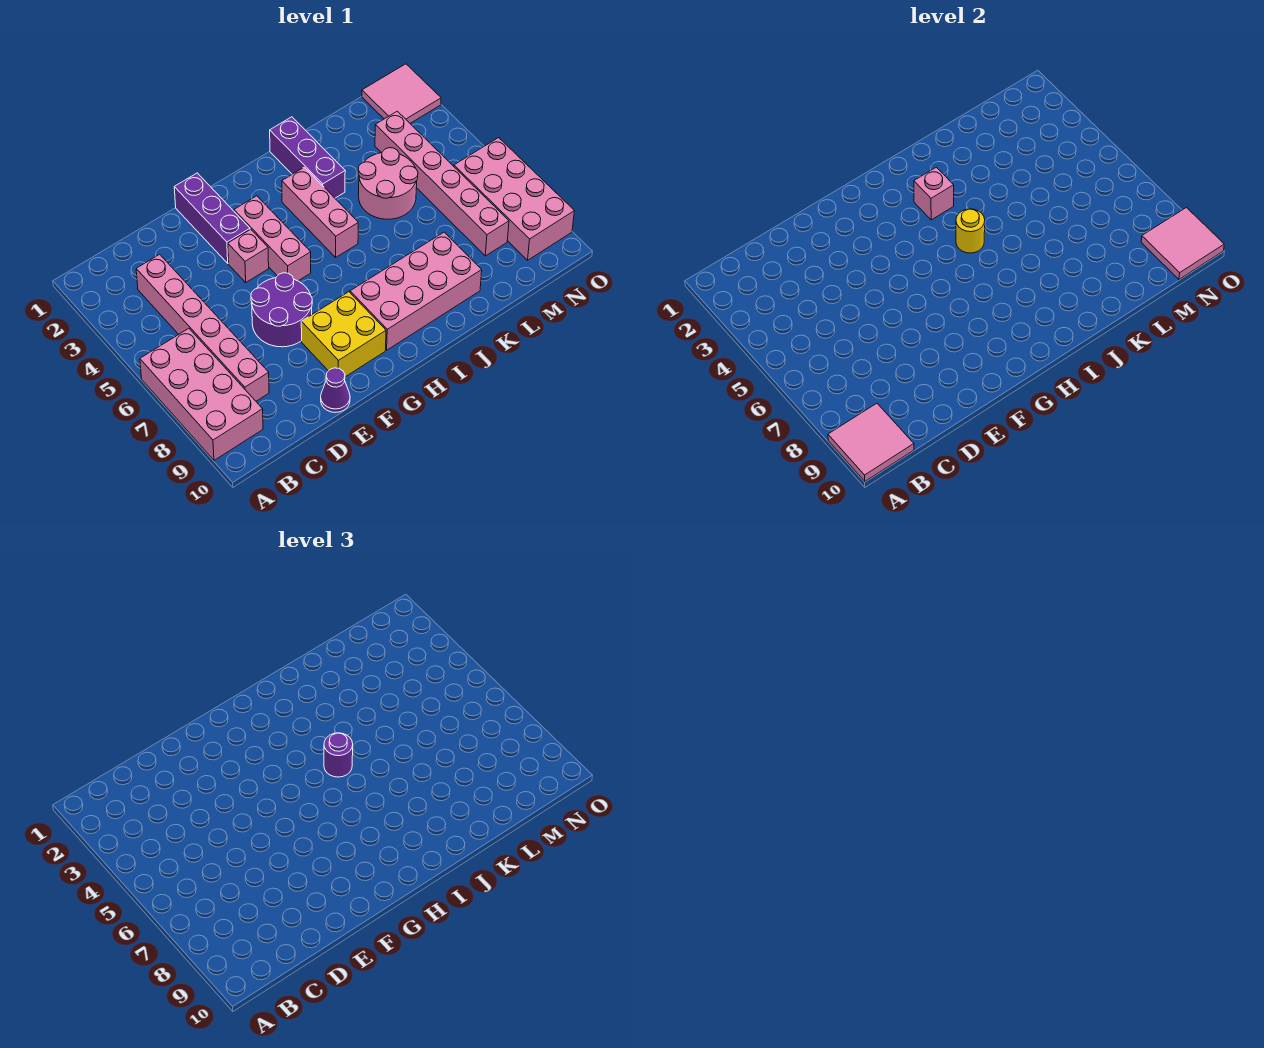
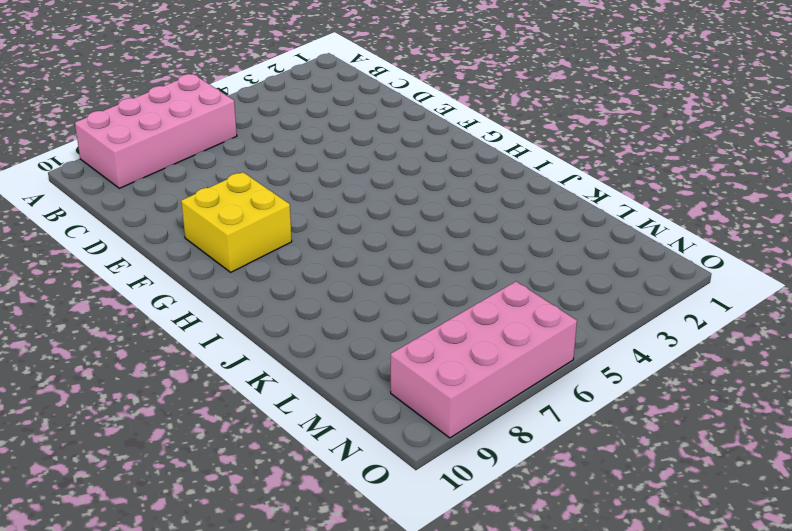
none -> pink brick C3:C8 level 1
none -> purple round brick E6:F7 level 1
none -> purple cone E10 level 1

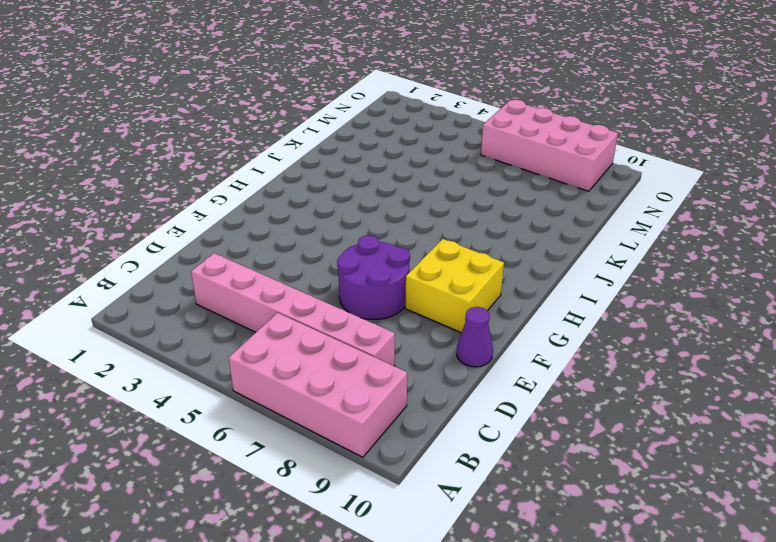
none -> purple brick F1:F3 level 1
none -> pink brick F4 level 1
none -> pink brick G3:G5 level 1

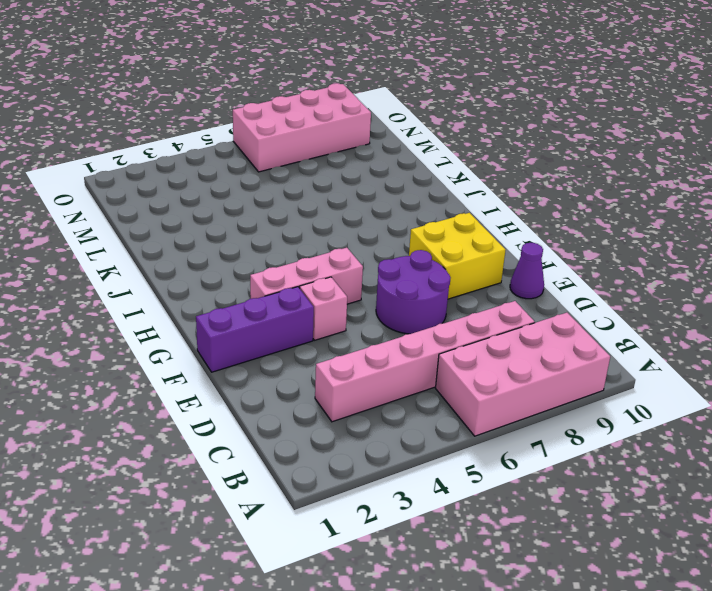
none -> pink brick H8:K9 level 1
none -> pink brick I3:I5 level 1
none -> purple brick J1:J3 level 1

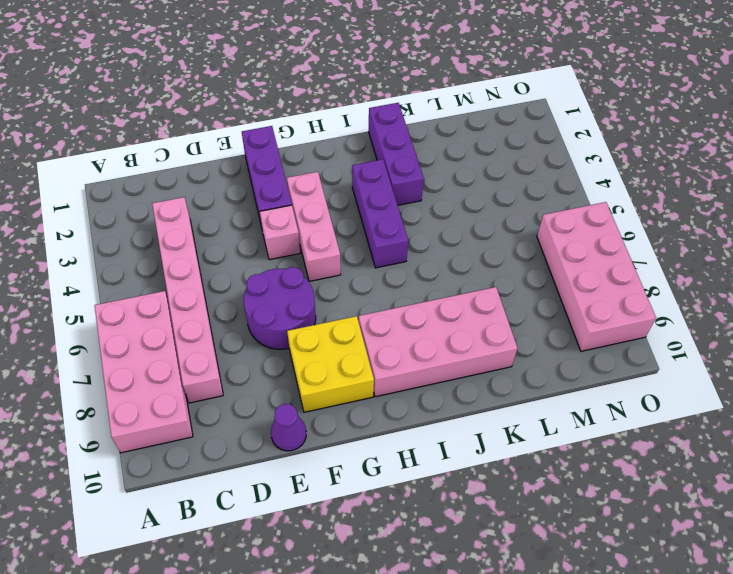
purple brick I3:I5 level 1 -> pink brick I3:I5 level 1
none -> pink round brick K4:L5 level 1
none -> pink brick M3:M8 level 1
none -> pink tile N1:O2 level 1

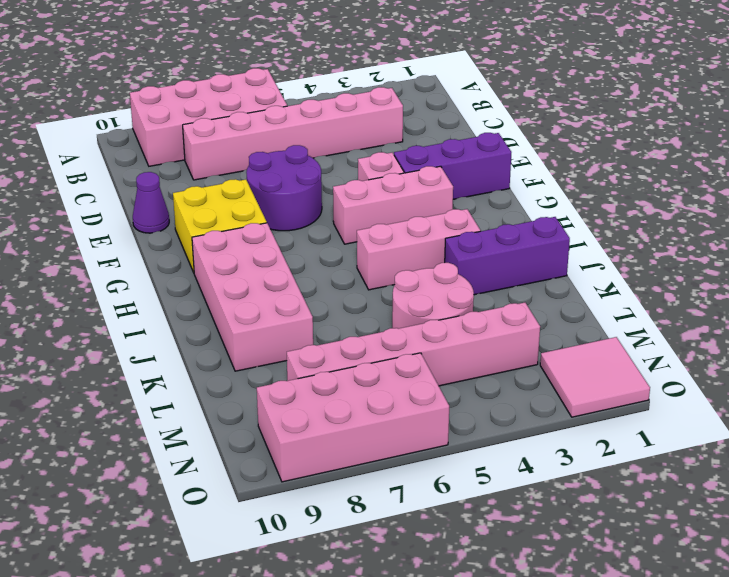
none -> pink tile A9:B10 level 2
none -> pink brick I3 level 2
none -> yellow round brick I5 level 2

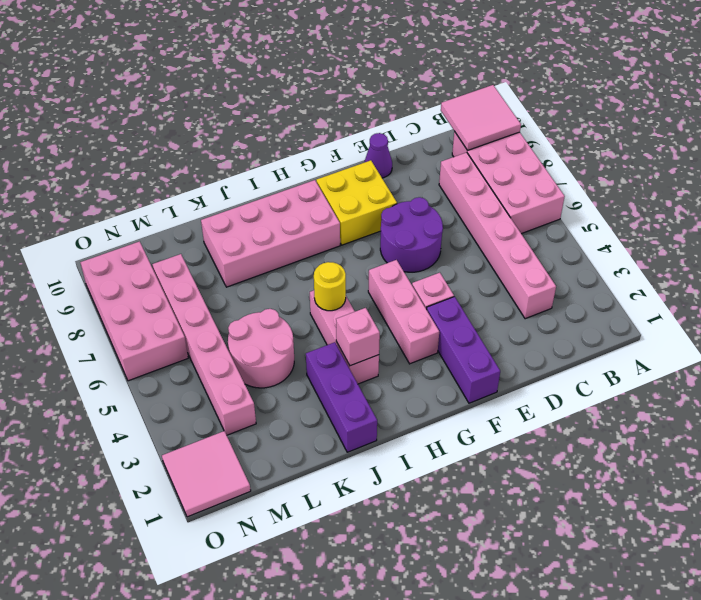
none -> pink tile N9:O10 level 2
none -> purple round brick I5 level 3

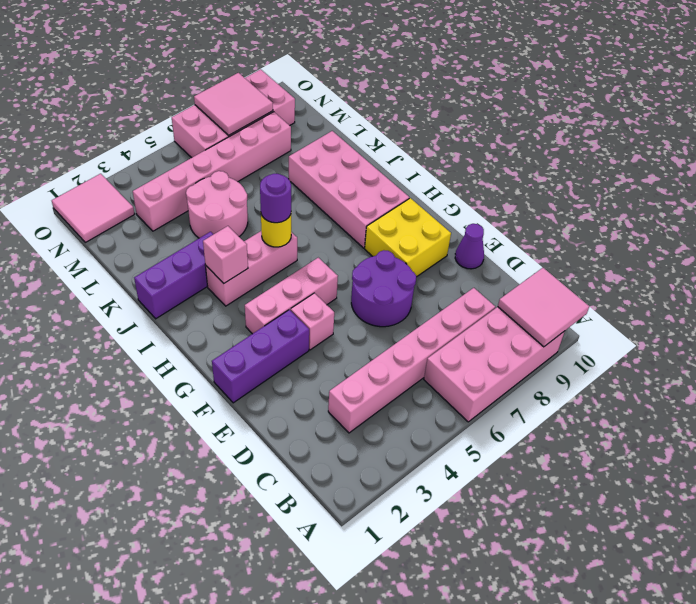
pink tile N7:O8 level 2 -> pink tile N9:O10 level 2

